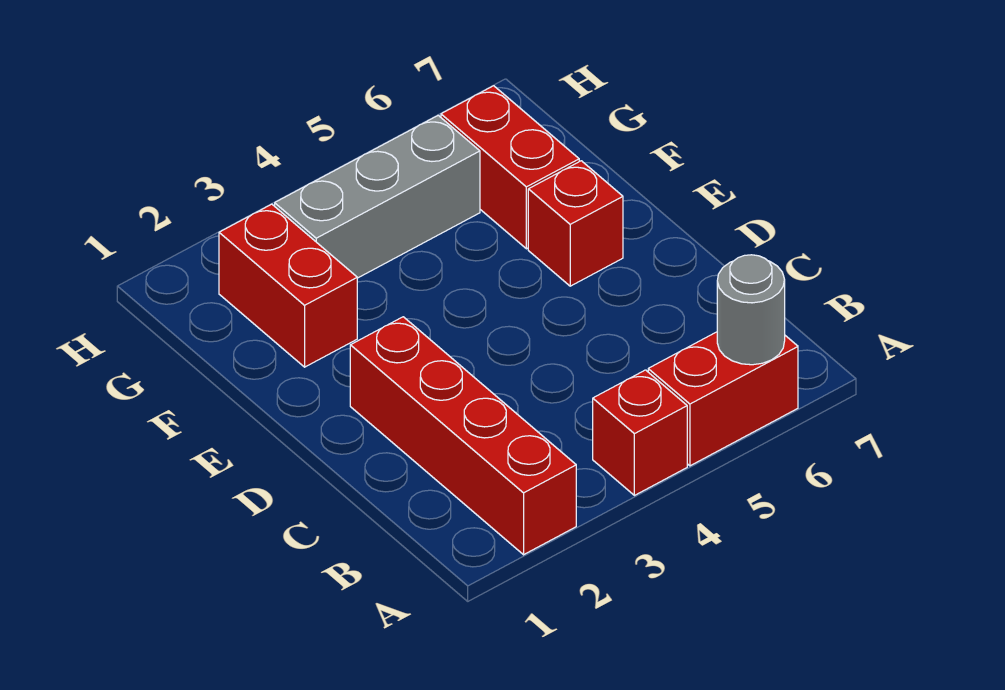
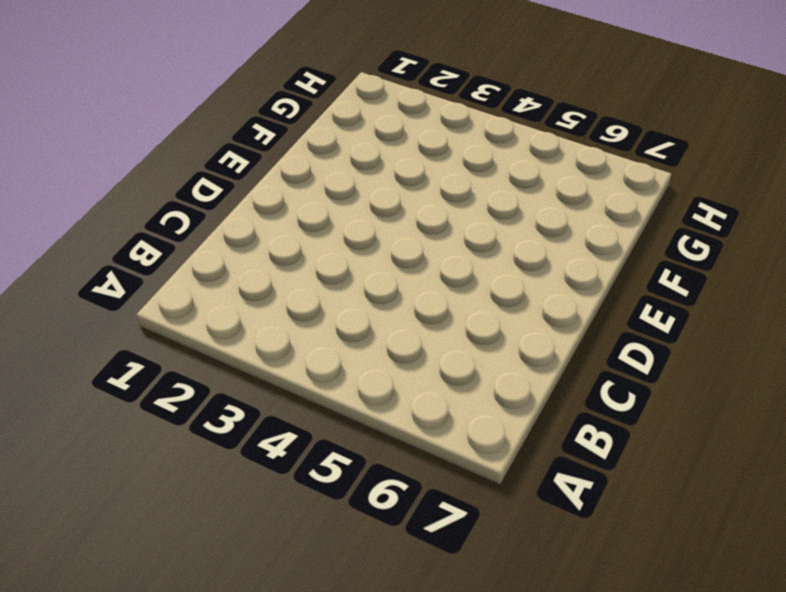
none -> red brick A2:D2 level 1
none -> red brick A4 level 1

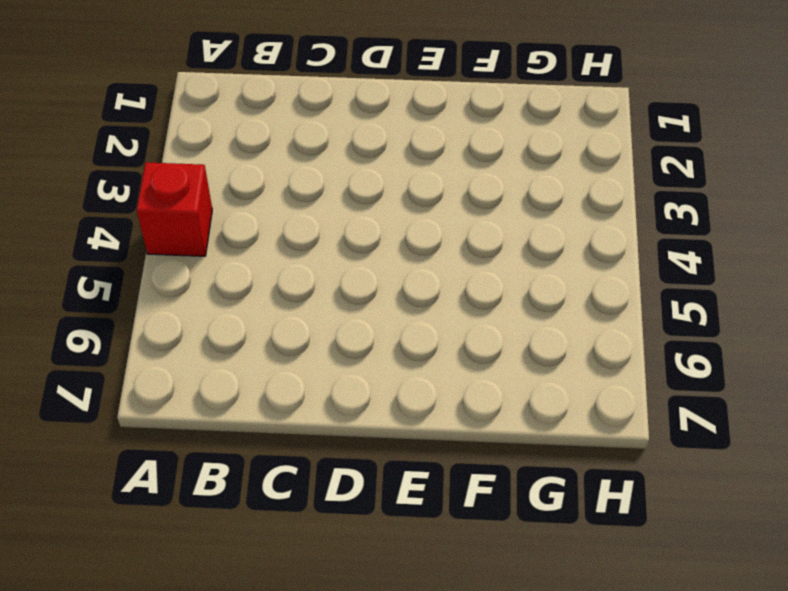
none -> red brick A2:D2 level 1
none -> red brick A5:A6 level 1

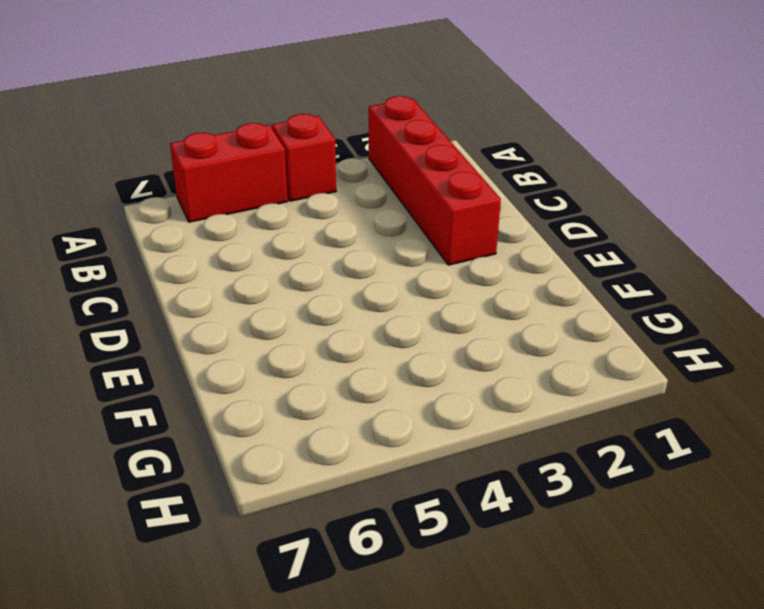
none -> red brick E6 level 1
none -> red brick F2:G2 level 1

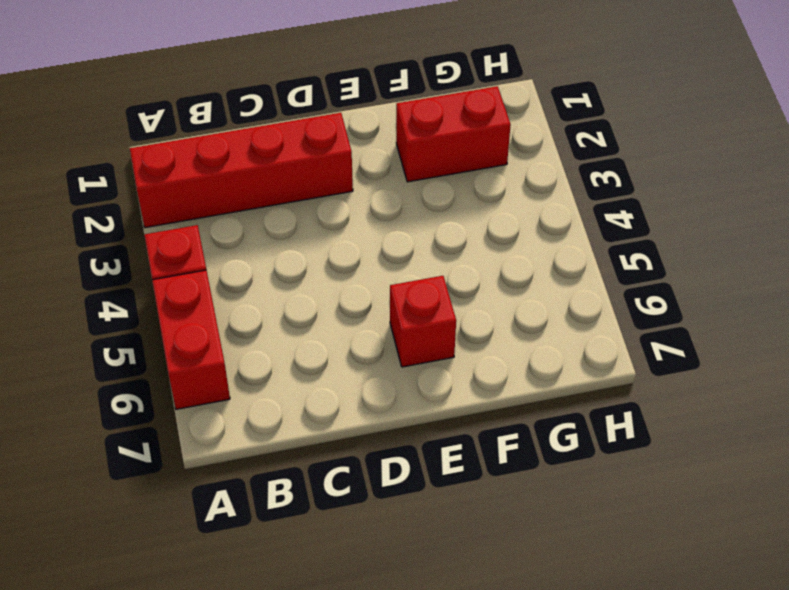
none -> red brick F6:G6 level 1
none -> grey brick G3:G5 level 1

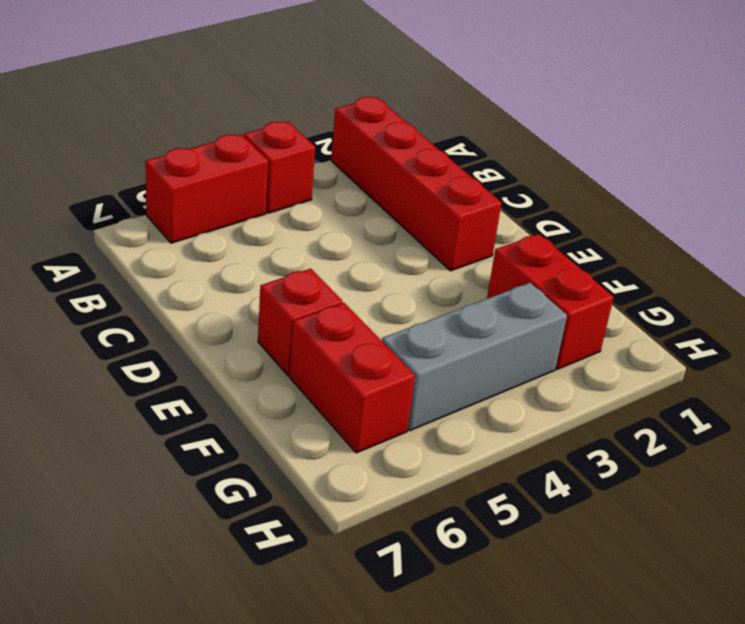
none -> grey round brick A6 level 2

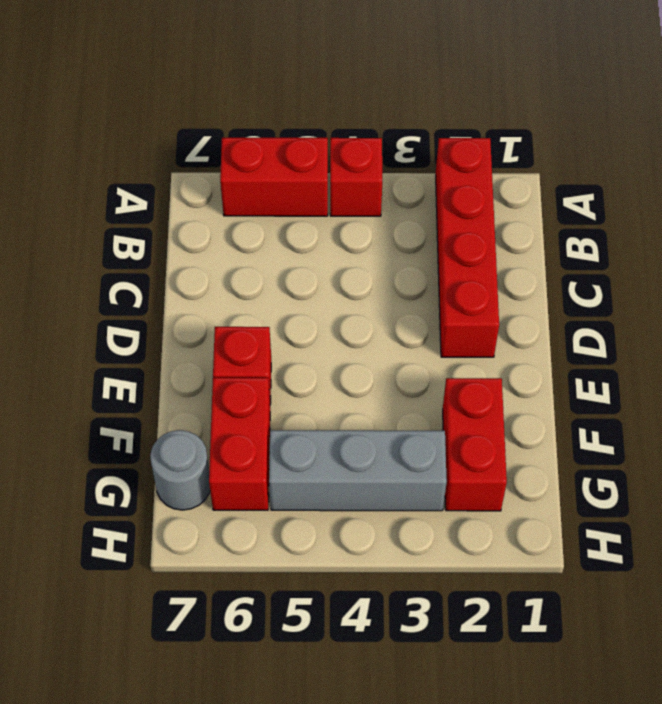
grey round brick G7 level 1 -> grey round brick A6 level 2

